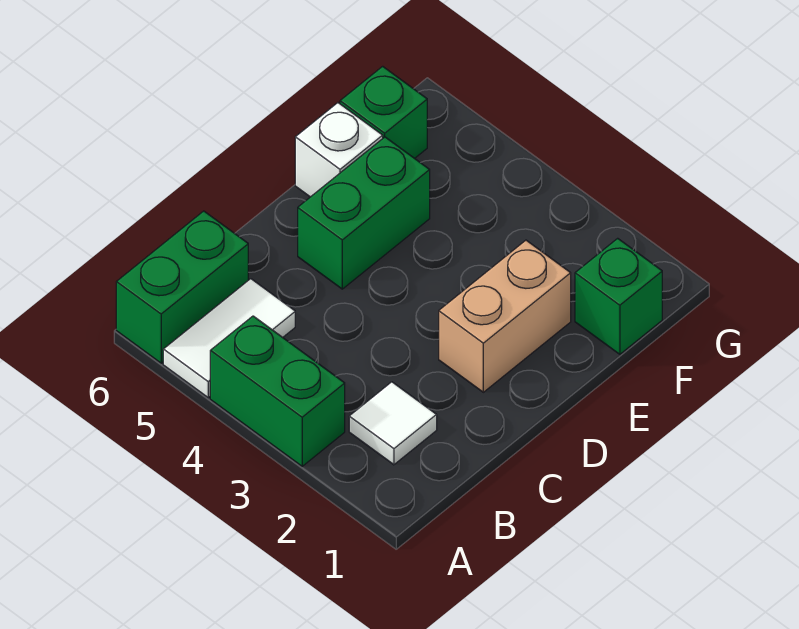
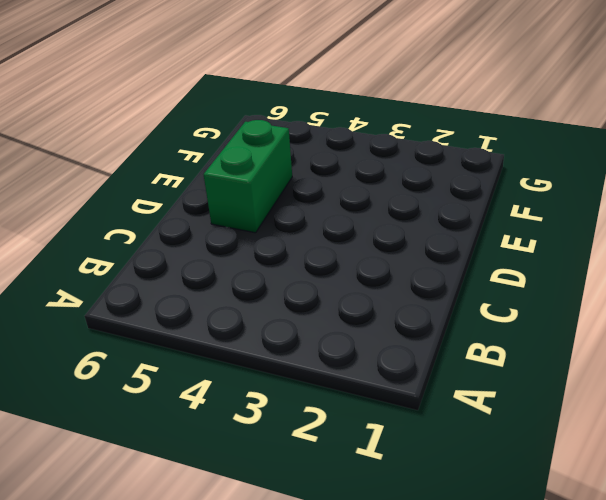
none -> green brick A3:A4 level 1
none -> white tile A5:B5 level 1

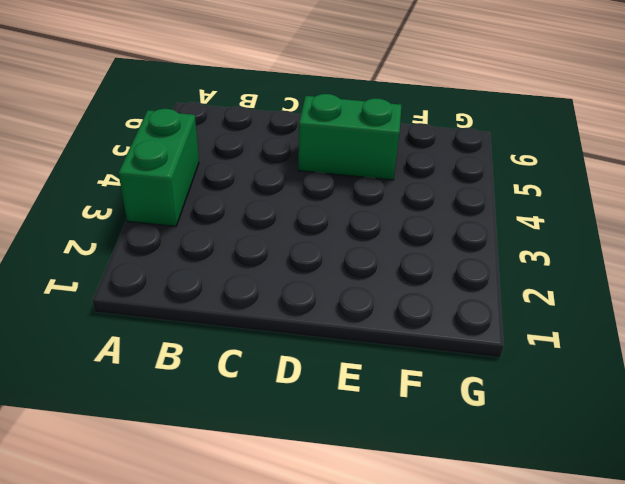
none -> white tile A5:B5 level 1
none -> green brick A6:B6 level 1

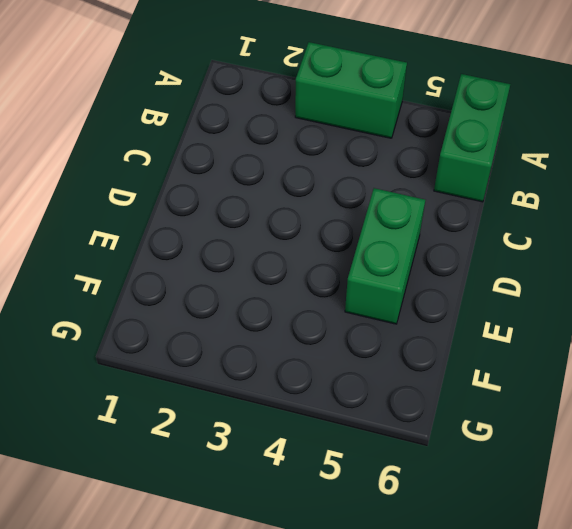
none -> white tile A5:B5 level 1
none -> white tile B2 level 1

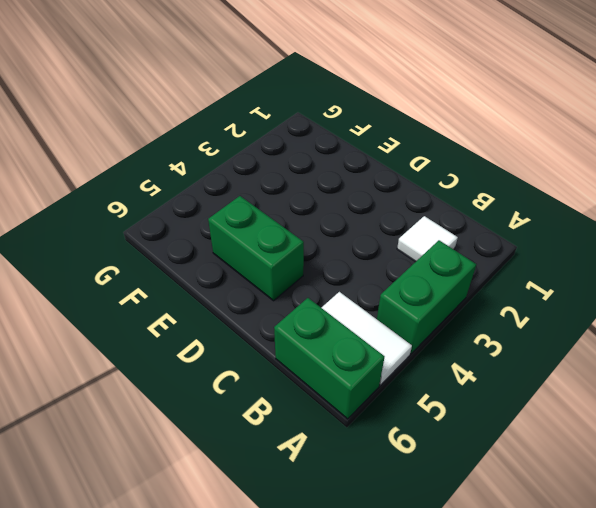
none -> tan brick D2:E2 level 1
none -> white brick E6 level 1

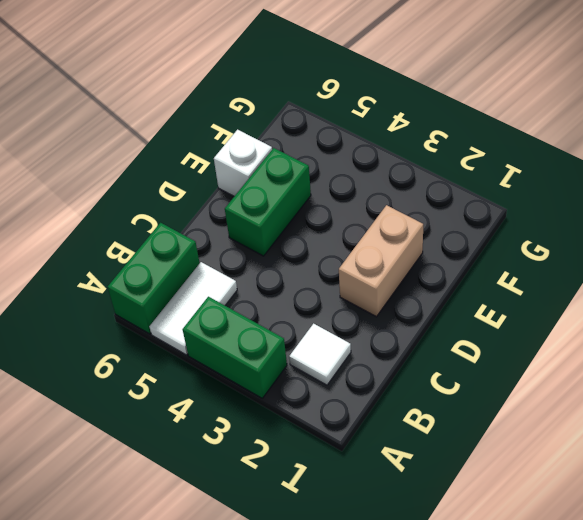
none -> green brick F1 level 1
none -> green brick F6 level 1

